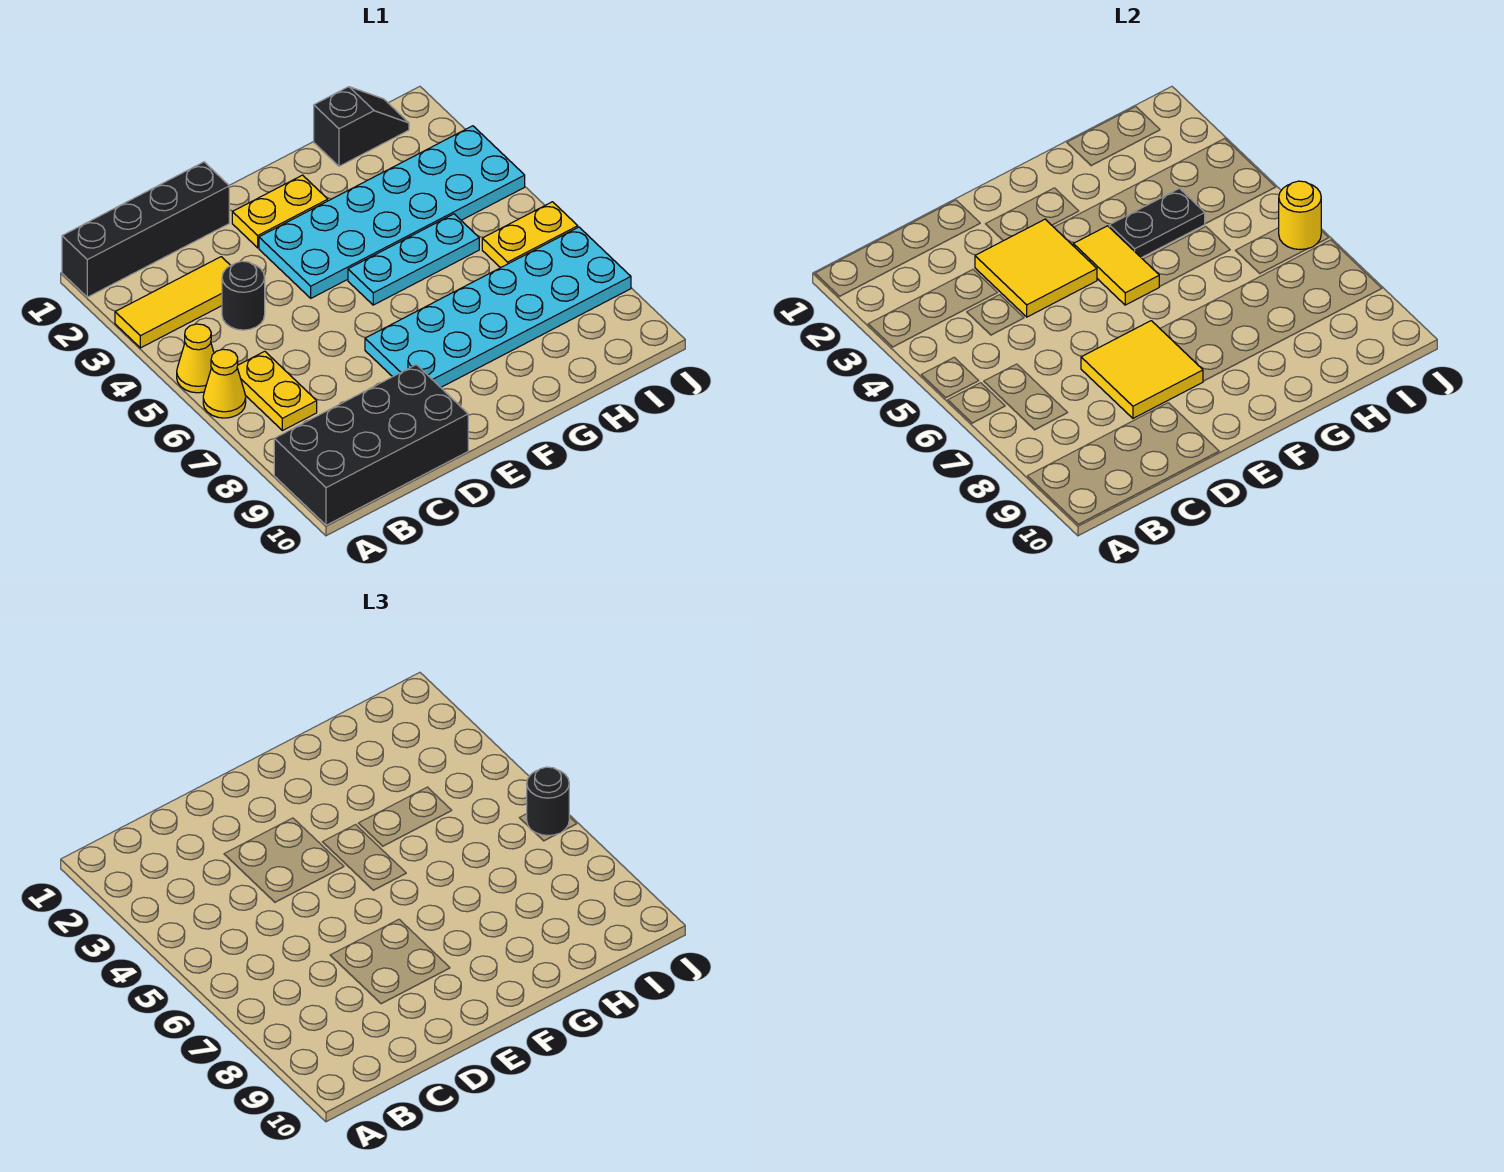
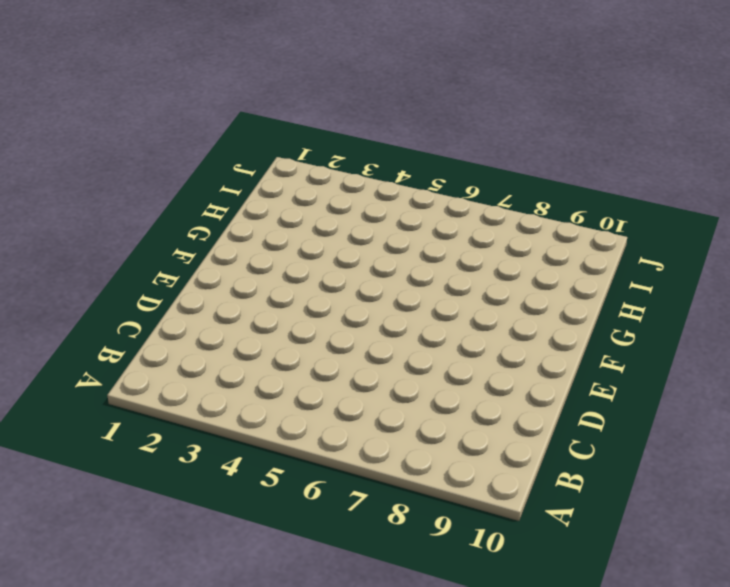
none -> black brick A1:D1 level 1
none -> yellow tile A3:C3 level 1
none -> yellow cone A5 level 1

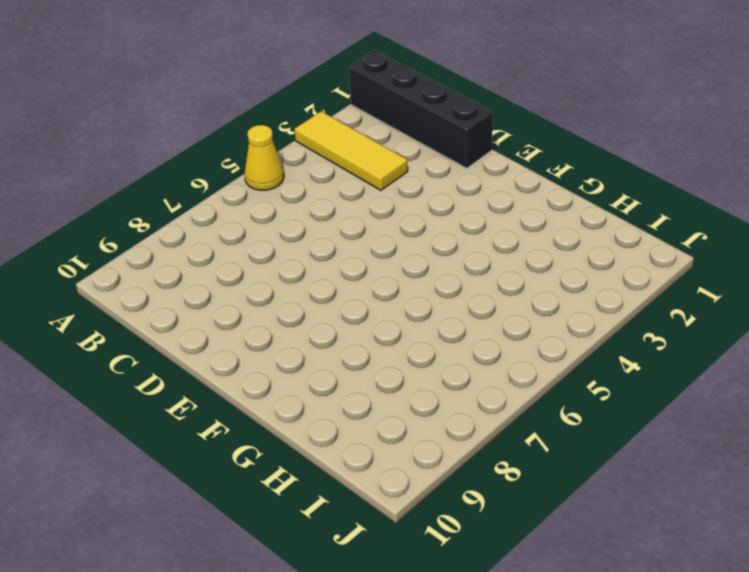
none -> yellow cone A6 level 1
none -> black brick A9:D10 level 1
none -> yellow plate B6:B7 level 1

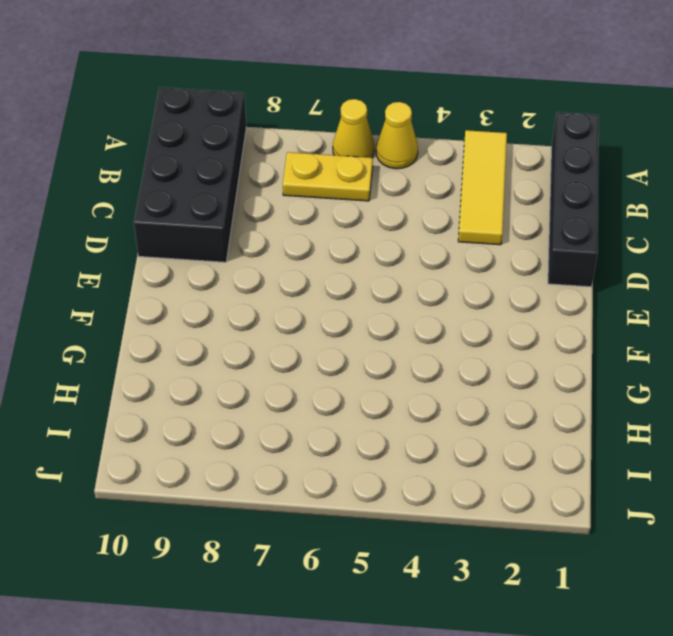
none -> black round brick C4 level 1
none -> yellow plate E2:F2 level 1
none -> cyan plate E3:J4 level 1

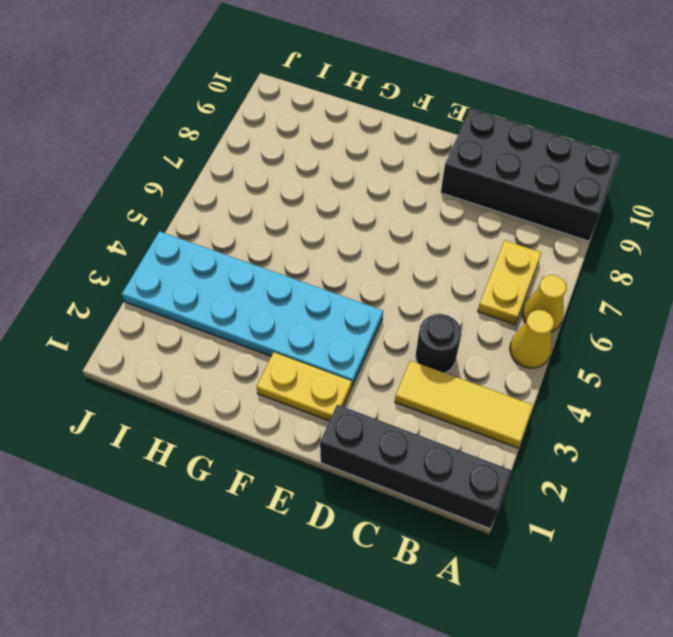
none -> cyan plate E7:J8 level 1
none -> cyan plate F5:H5 level 1
none -> black slope H1:I1 level 1 top H

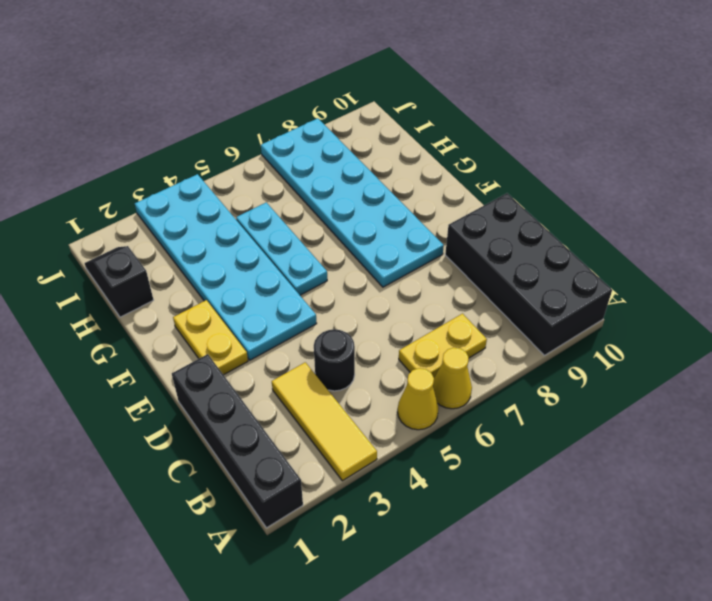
none -> yellow plate I6:J6 level 1
none -> yellow tile D3:E4 level 2
none -> yellow tile D7:E8 level 2

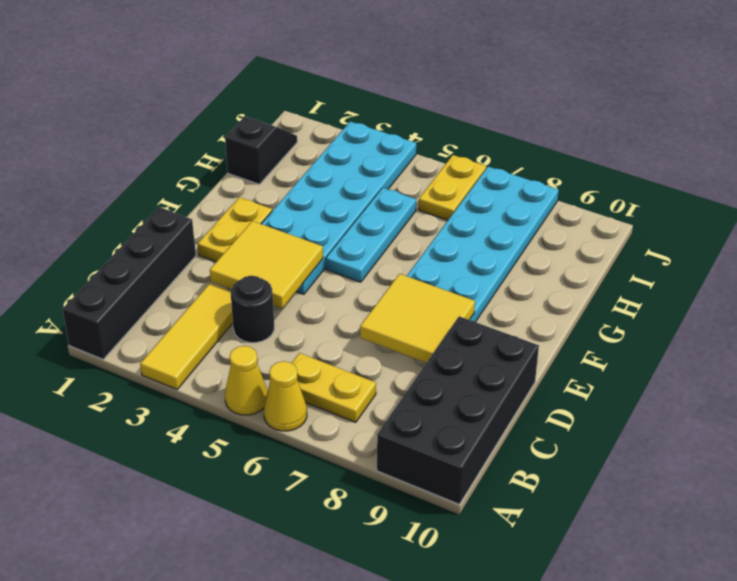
none -> yellow tile F4:F5 level 2
none -> black plate G4:H4 level 2
none -> yellow round brick J6 level 2

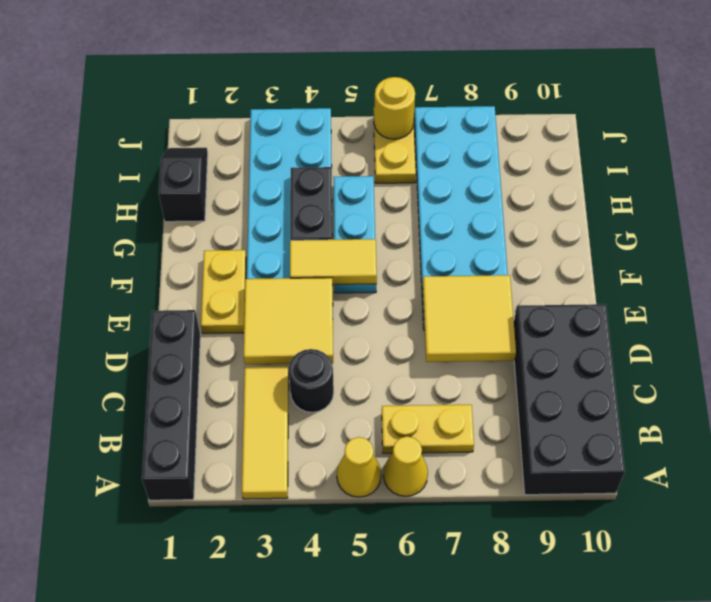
none -> black round brick J6 level 3

